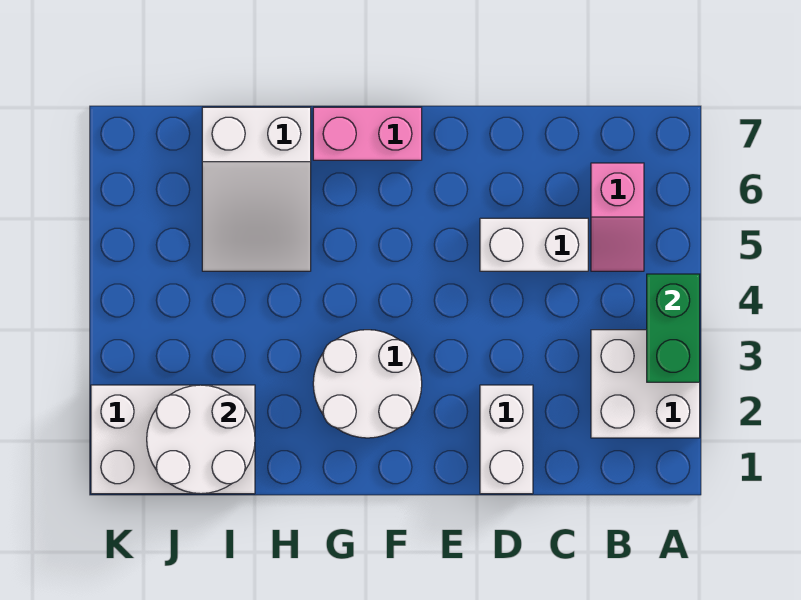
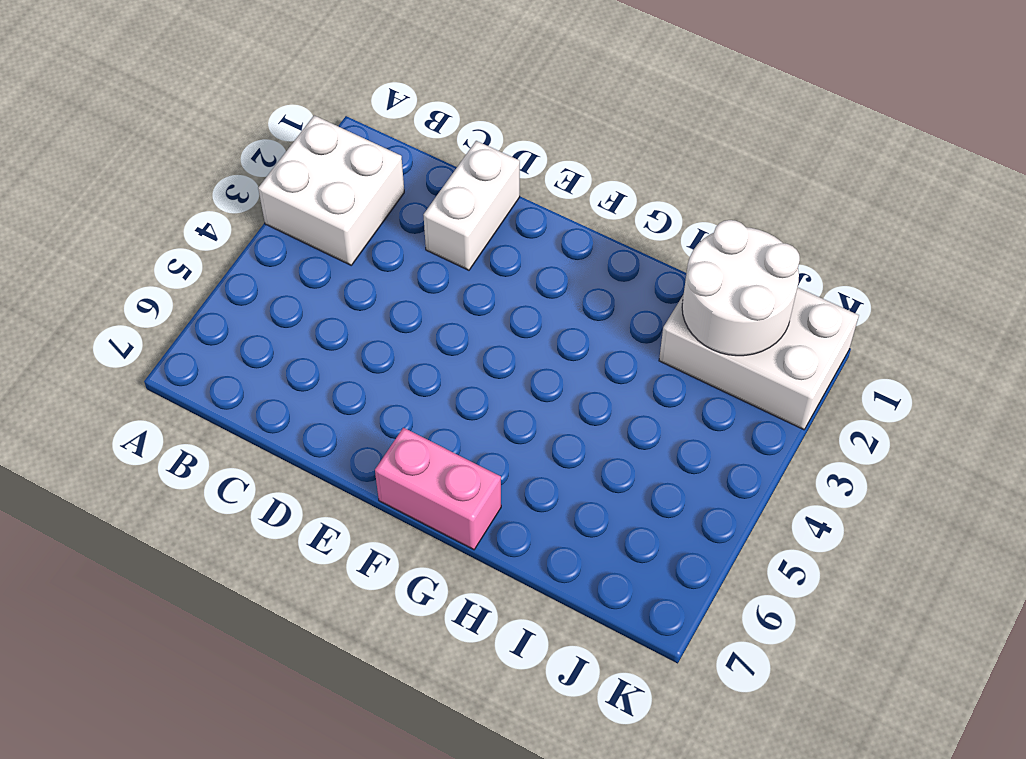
none -> pink slope B5:B6 level 1 top 6
none -> white brick C5:D5 level 1

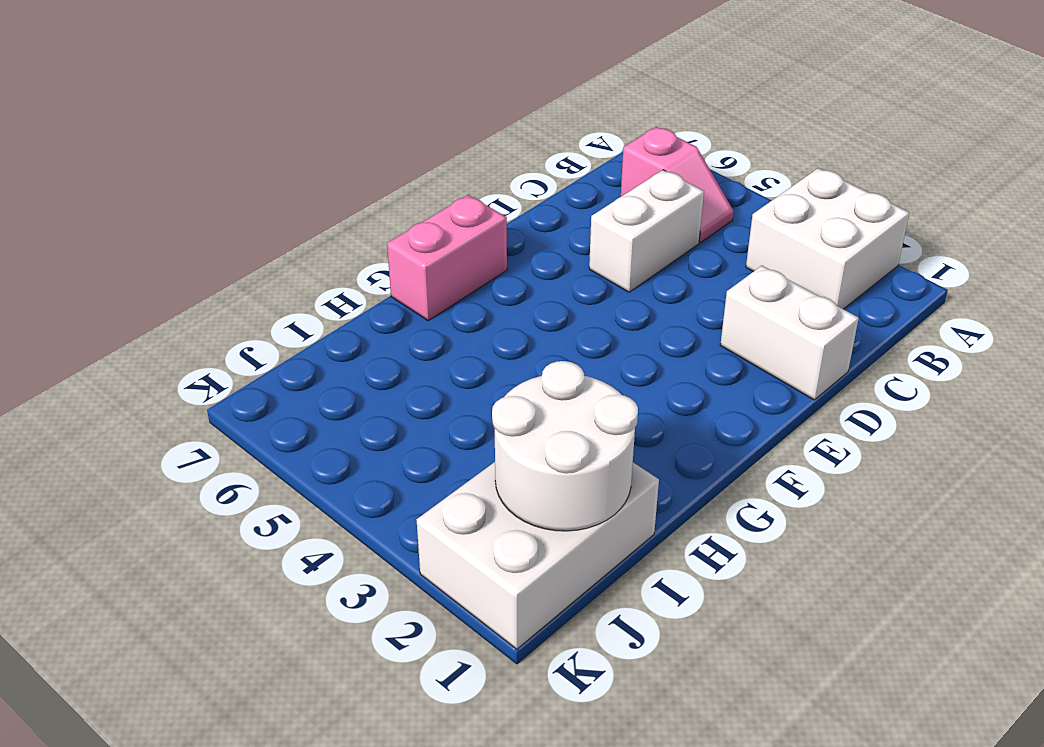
none -> white round brick F2:G3 level 1
none -> white slope H5:I7 level 1 top 7

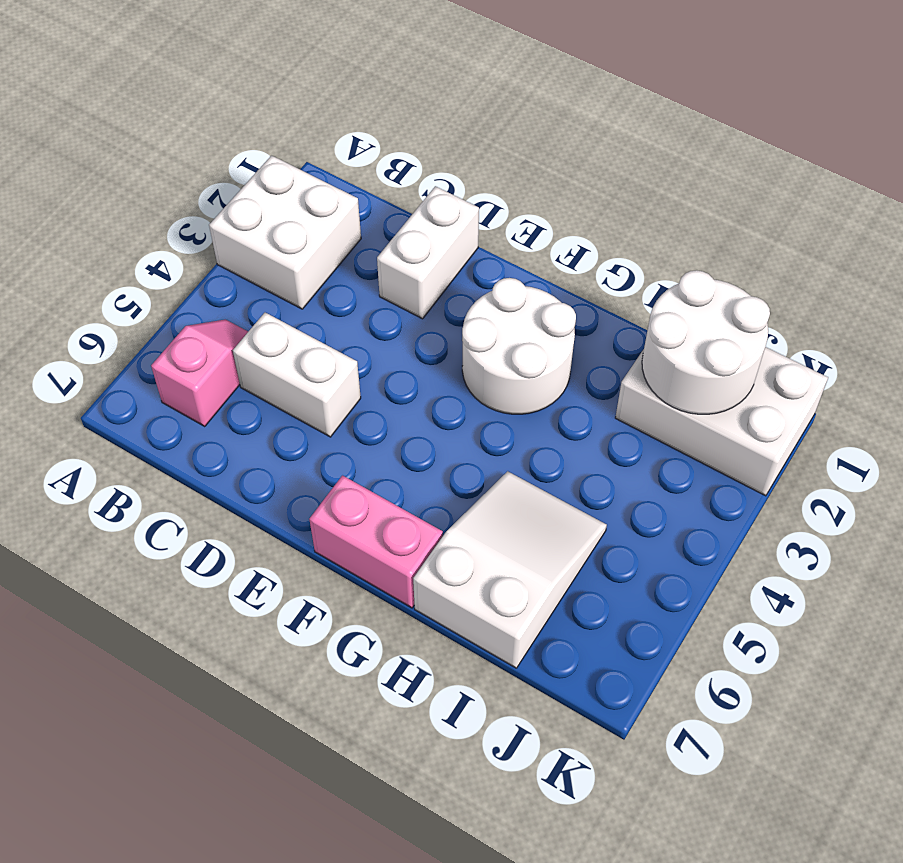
none -> green brick A3:A4 level 2

